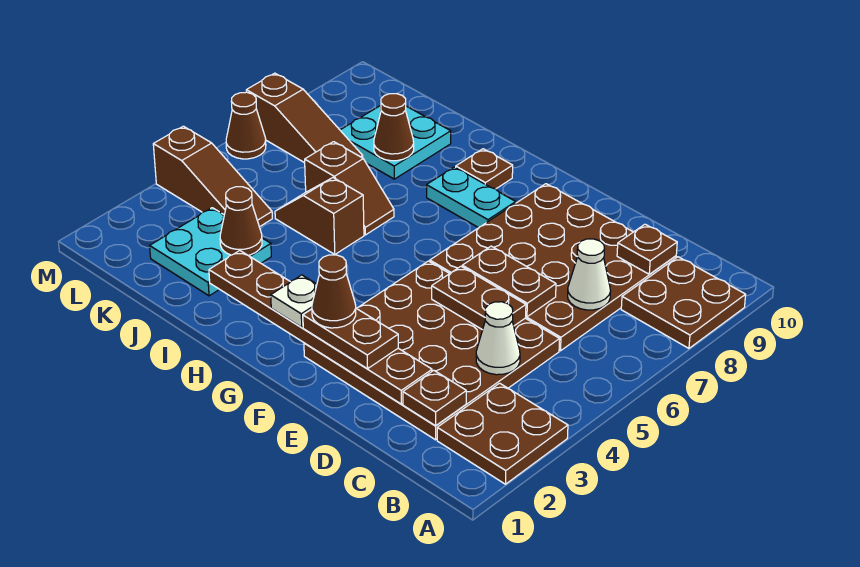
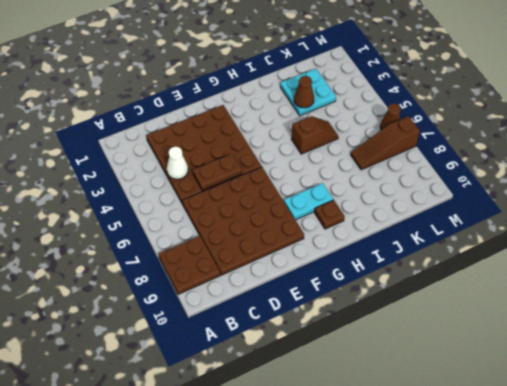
none -> brown plate A2:B3 level 1
none -> brown slope I6:J6 level 1 top J
none -> cyan plate J8:K9 level 1

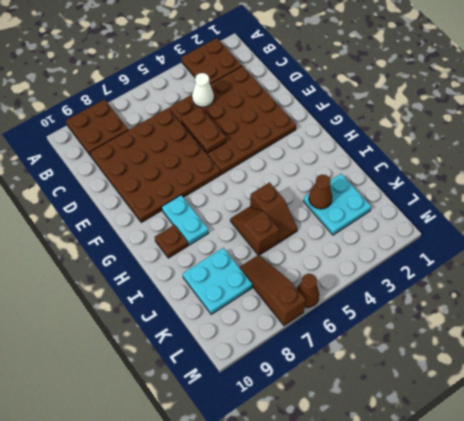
none -> brown slope K4:M4 level 1 top M
none -> brown plate C2 level 2
none -> white cone C7 level 2

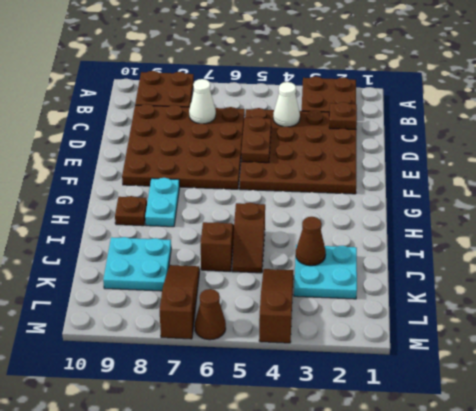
none -> brown plate C9 level 2
none -> brown plate D2:I2 level 2
none -> brown plate D6:E6 level 2

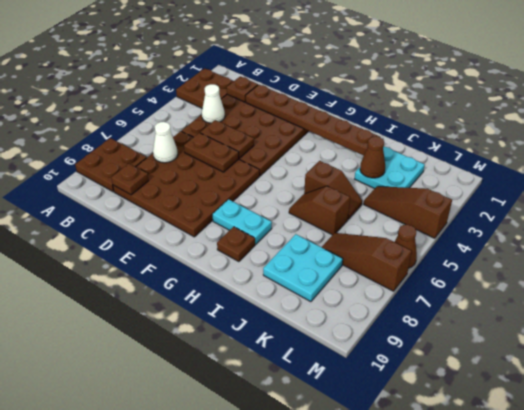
none -> brown cone J8 level 2
none -> brown plate E2:F2 level 3
none -> white plate G2 level 3

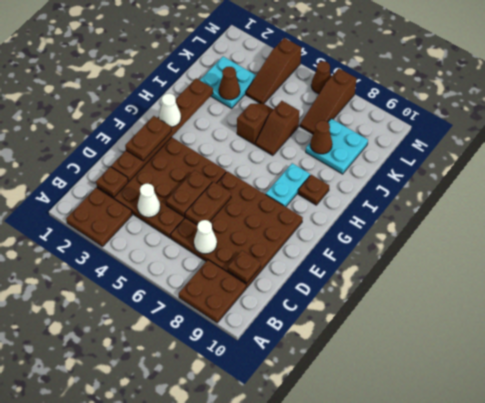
white cone G2 level 3 -> white plate G2 level 3
none -> brown cone F2 level 4

